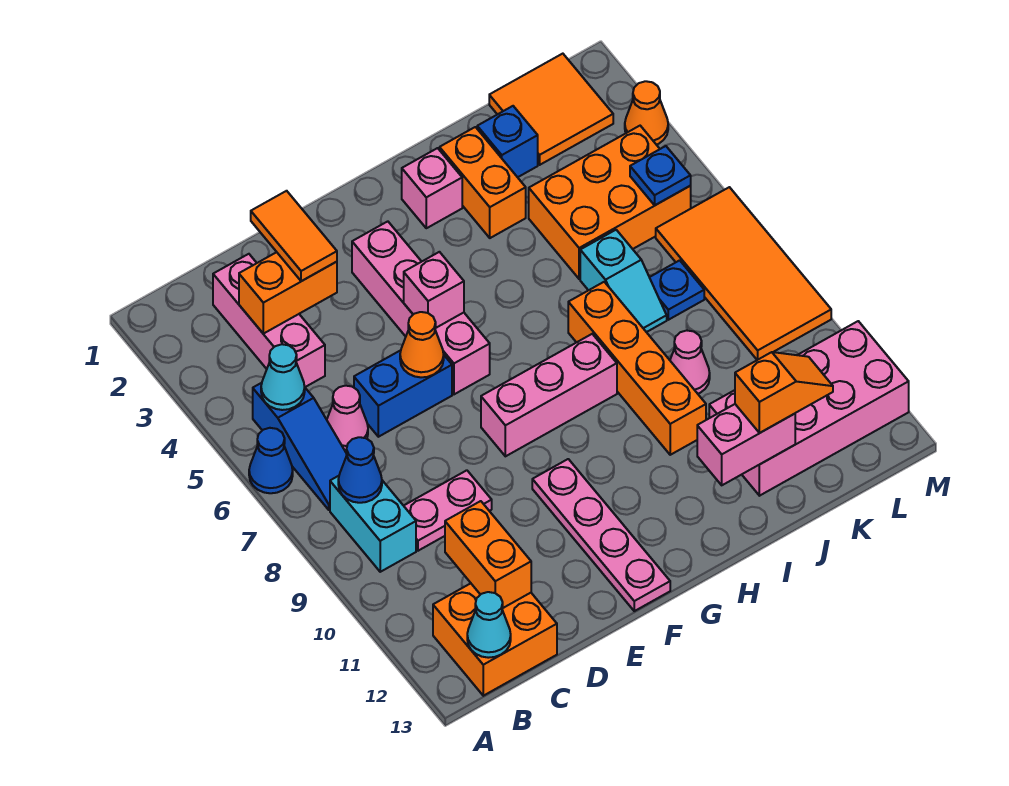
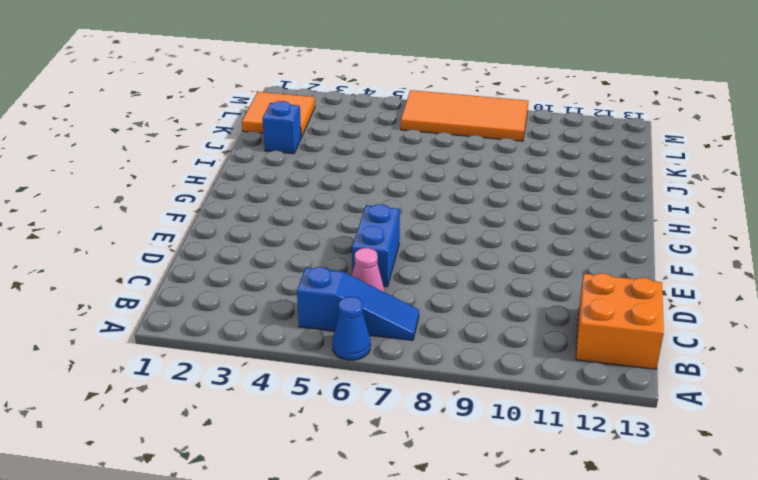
none -> cyan brick B8:B9 level 1
none -> pink brick C2:C4 level 1
none -> pink plate C9:D9 level 1
none -> pink brick F3:F6 level 1

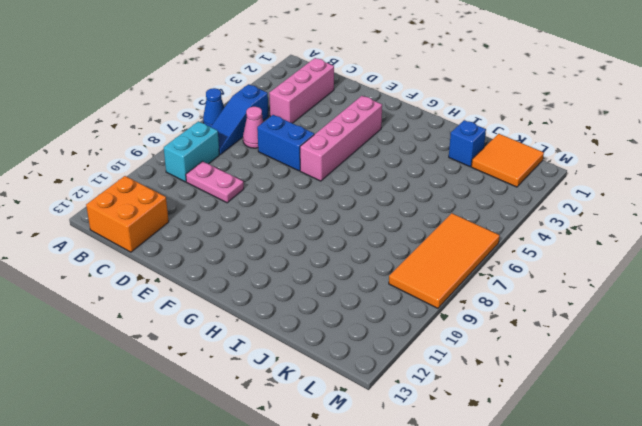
none -> pink brick F8:H8 level 1
none -> pink plate F10:F13 level 1
none -> pink brick H2 level 1
none -> orange brick I2:I3 level 1

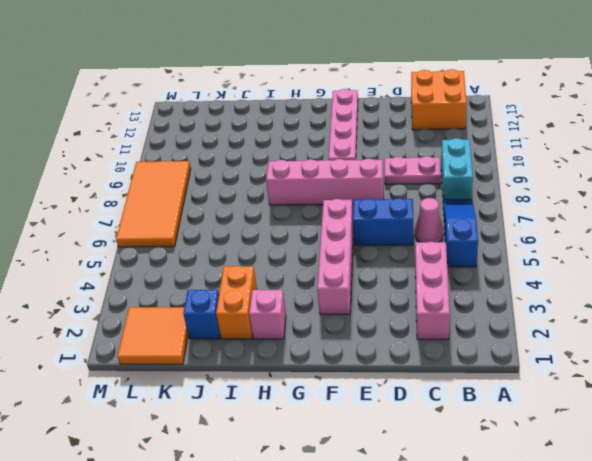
pink brick E8:H8 level 1 -> pink brick F8:H8 level 1
none -> blue cone A6 level 1
none -> orange brick I7:I10 level 1
none -> orange brick J4:L5 level 1
none -> cyan slope J6:J7 level 1 top 6

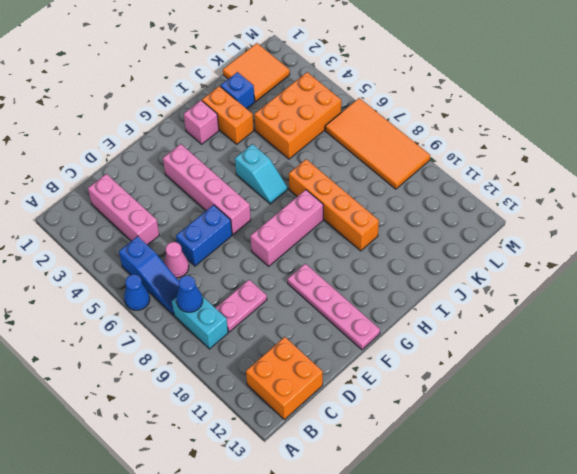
cyan slope H5:H6 level 1 top 5 -> cyan slope J6:J7 level 1 top 6
none -> pink cone J9 level 1
none -> pink brick J11:M12 level 1
none -> blue plate K7 level 1
none -> orange cone M3 level 1

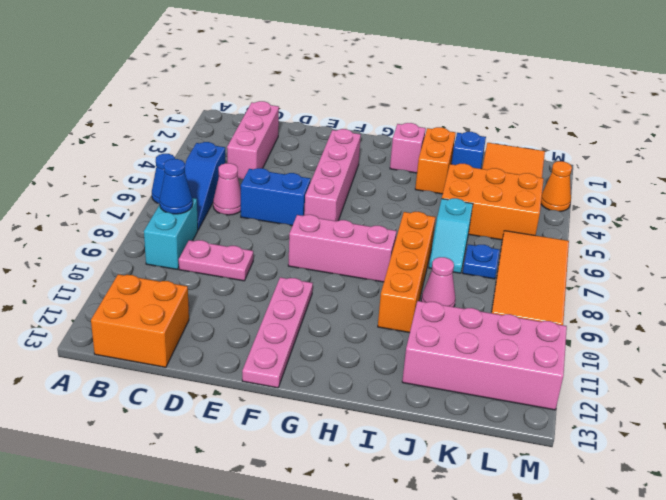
none -> cyan cone B5 level 2
none -> cyan cone B13 level 2
none -> orange brick C3:D3 level 2
none -> orange brick C11:C12 level 2

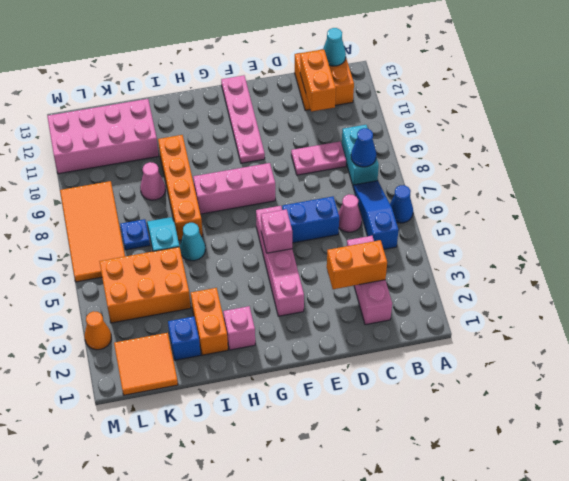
cyan cone I6 level 1 -> cyan cone B5 level 2
none -> orange cone E6 level 2
none -> pink brick I12:J12 level 2
none -> blue plate L5 level 2
none -> orange tile D2:D3 level 3

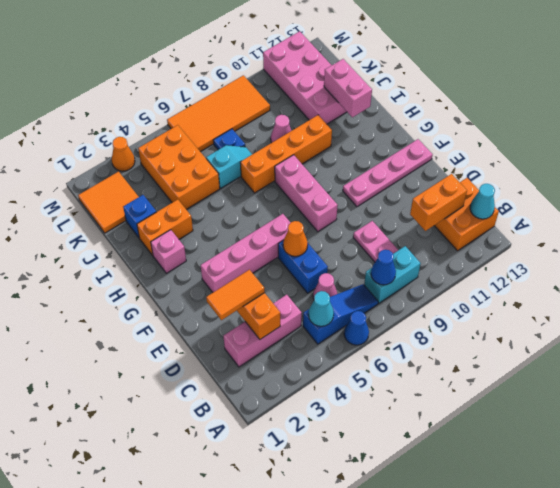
none -> pink brick F5 level 2
none -> blue plate L5 level 2
none -> orange slope J12:K12 level 3 top J

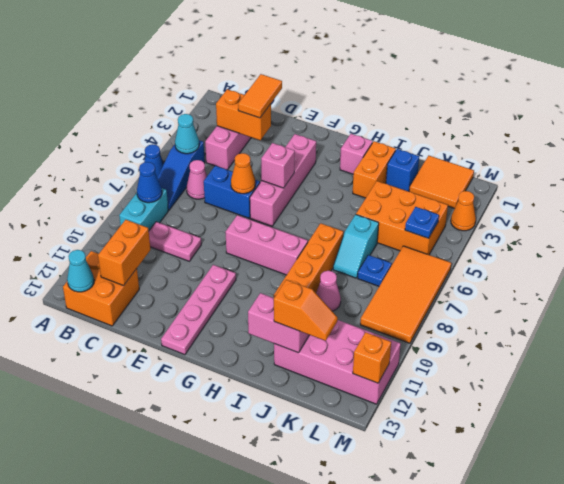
orange brick M12 level 2 -> none

